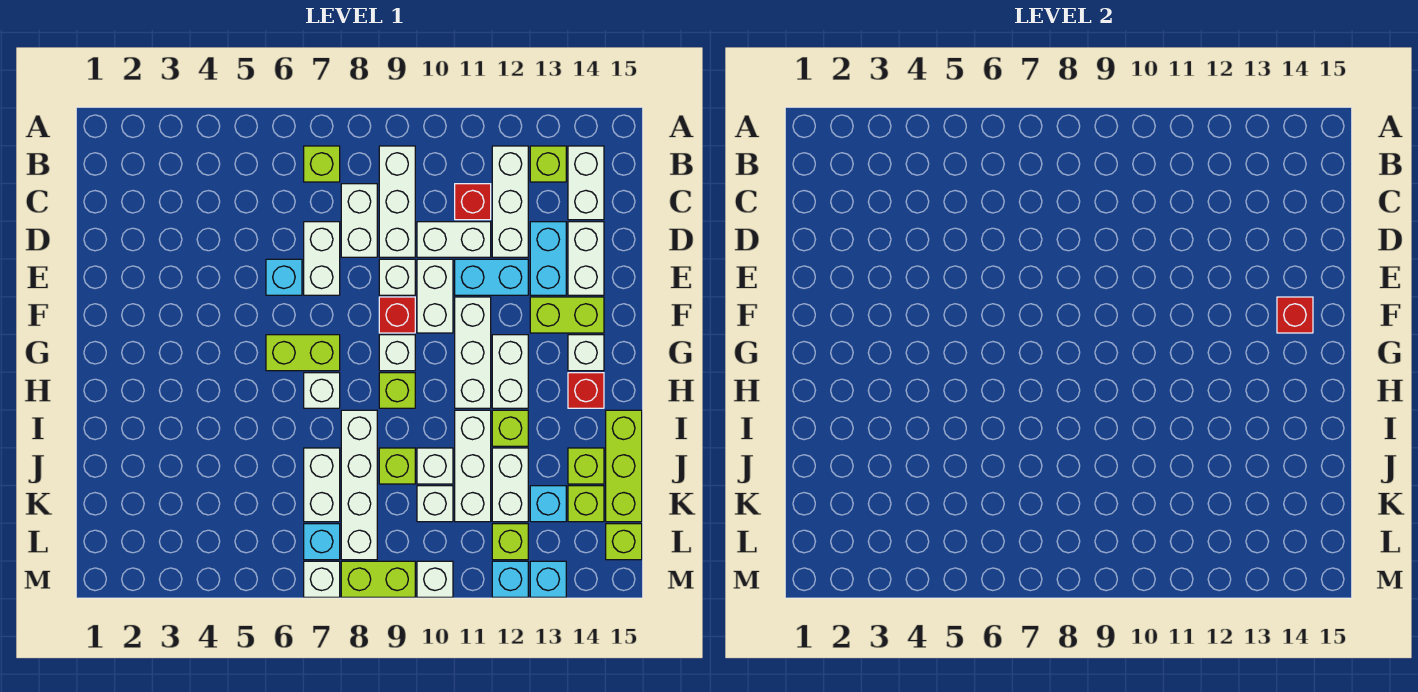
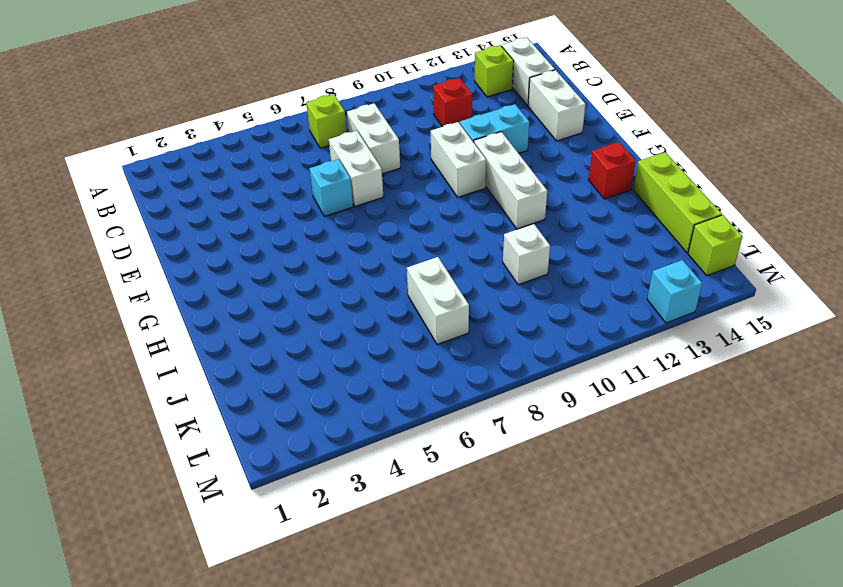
none -> white brick B9:D9 level 1
none -> white brick B12:D12 level 1
none -> white brick D10:D11 level 1
none -> cyan brick D13:E13 level 1

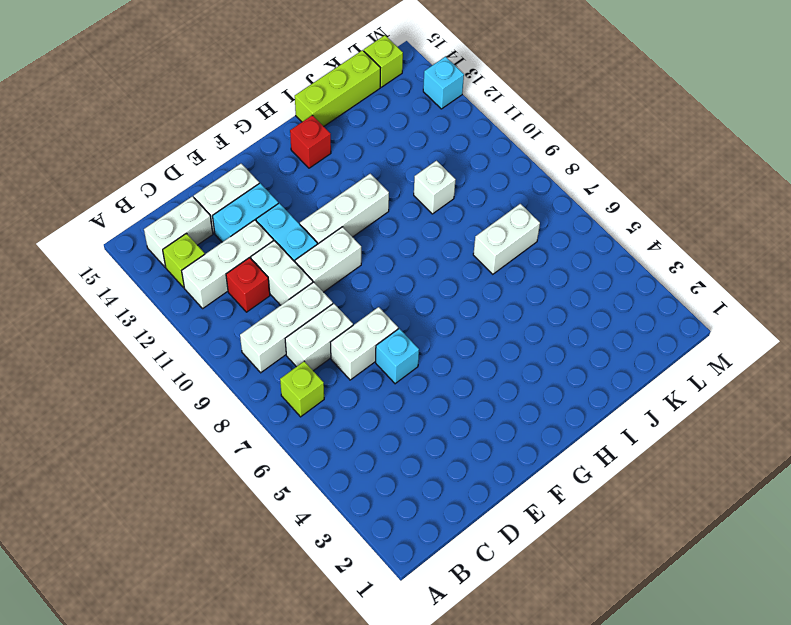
none -> white brick E9 level 1
none -> red brick F9 level 1
none -> lime brick F13:F14 level 1
none -> lime brick G6:G7 level 1

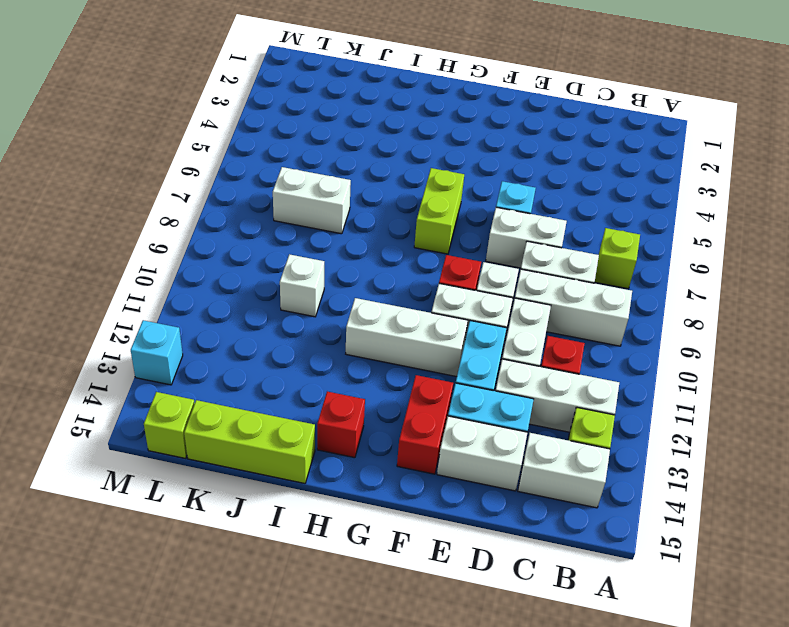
red brick F13:F14 level 1 -> lime brick F13:F14 level 1
none -> white brick G9 level 1
none -> white brick G12:H12 level 1
none -> white brick G14 level 1
none -> white brick H7 level 1

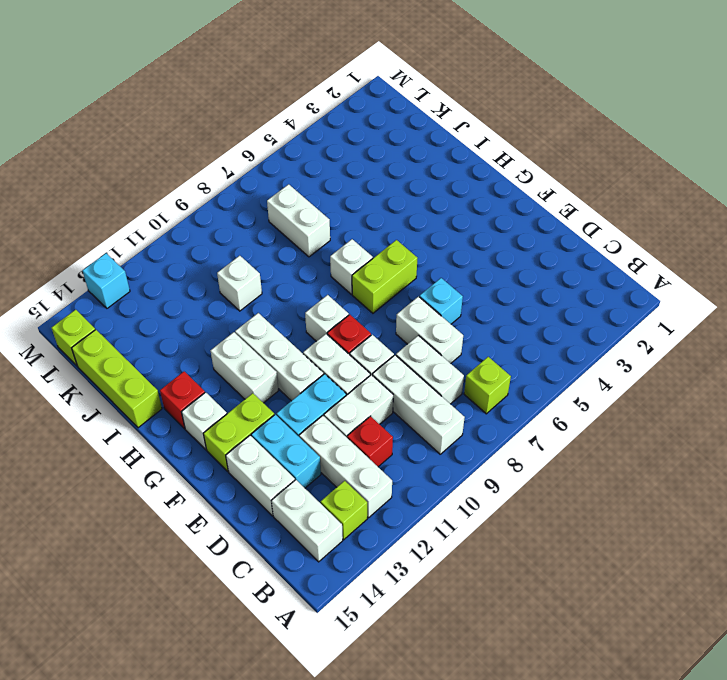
none -> lime brick H9 level 1
none -> white brick I8:L8 level 1
none -> white brick I11:K11 level 1
none -> lime brick I12 level 1

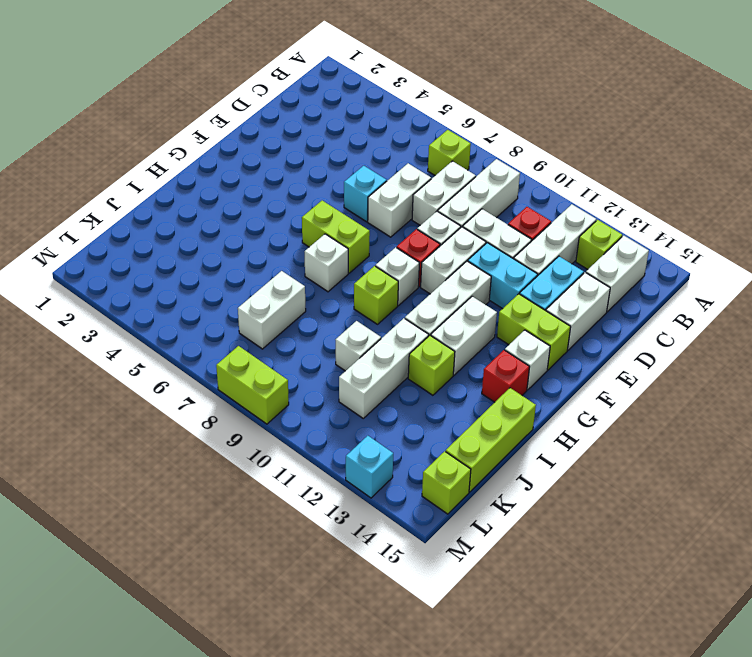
none -> white brick I8:L8 level 1
none -> lime brick J9 level 1
none -> white brick J12:K12 level 1
none -> lime brick J14 level 1

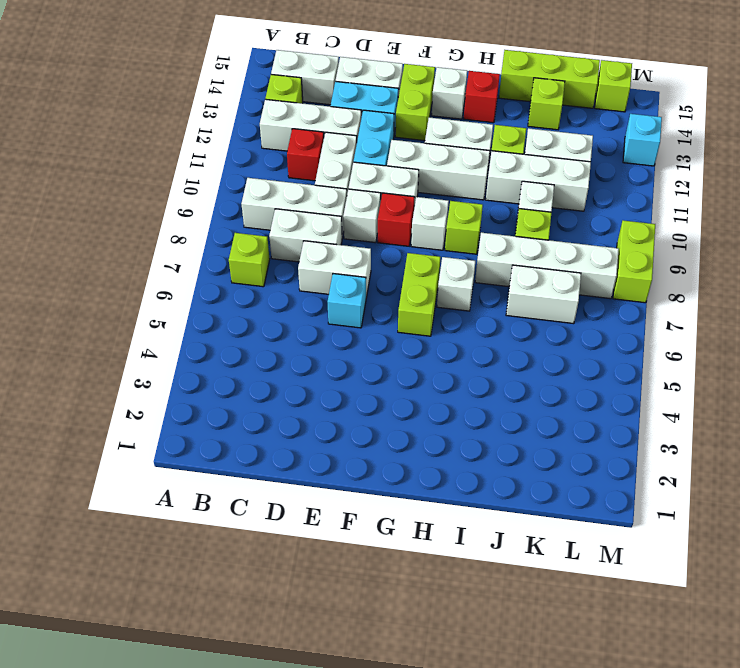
none -> white brick K10 level 1
none -> cyan brick K13 level 1
none -> lime brick K14 level 1
none -> cyan brick L7 level 1

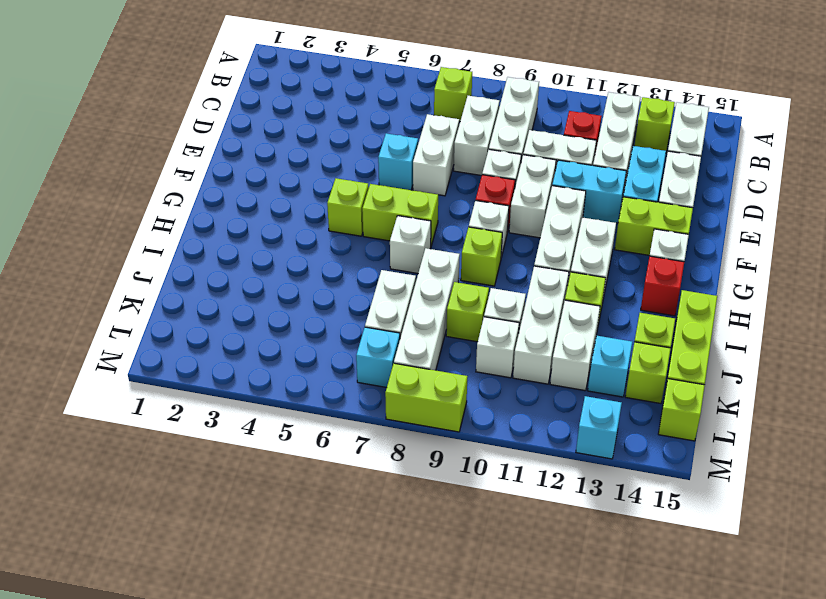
lime brick G5 level 1 -> lime brick L12 level 1
none -> white brick M7 level 1
none -> white brick M10 level 1
none -> cyan brick M12 level 1
none -> red brick F14 level 2

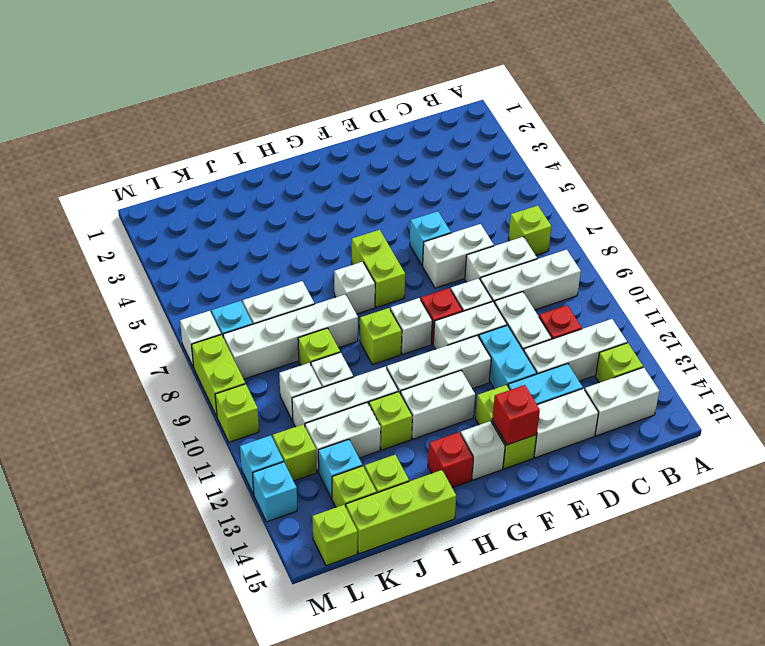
lime brick M10 level 1 -> white brick M10 level 1

